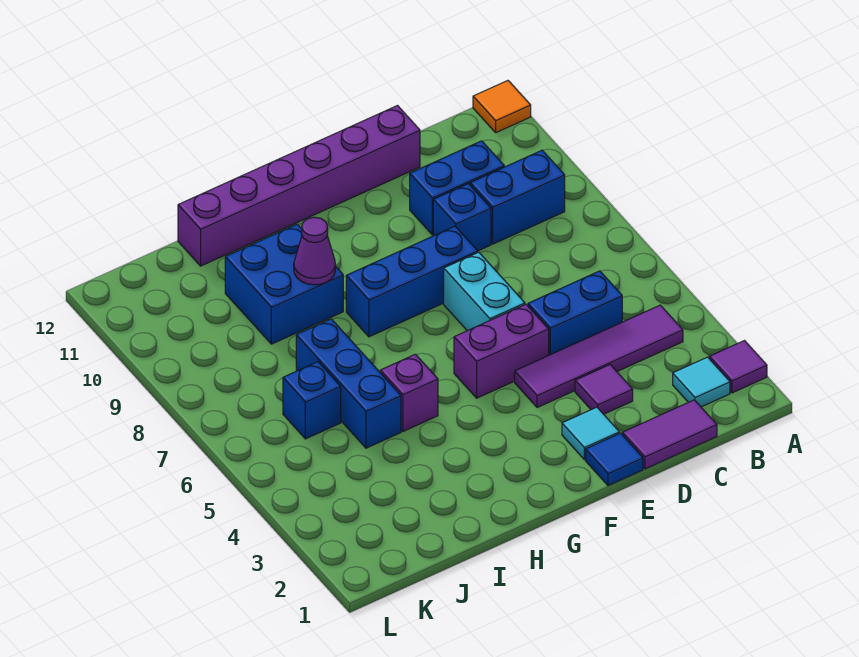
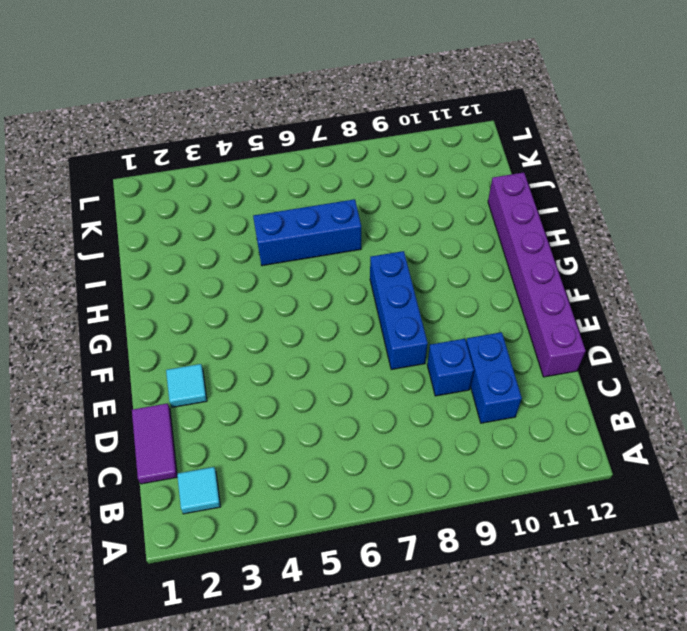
none -> purple tile A2 level 1
none -> orange tile A12 level 1
none -> purple tile B4:E4 level 1

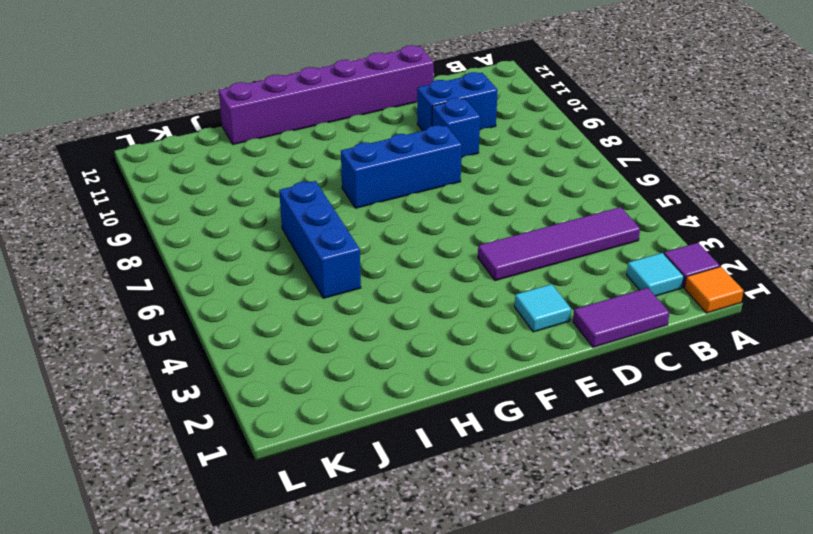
orange tile A1 level 1 -> orange tile A12 level 1
none -> blue brick B9:C9 level 1
none -> blue brick C5:D5 level 1
none -> purple tile D3 level 1

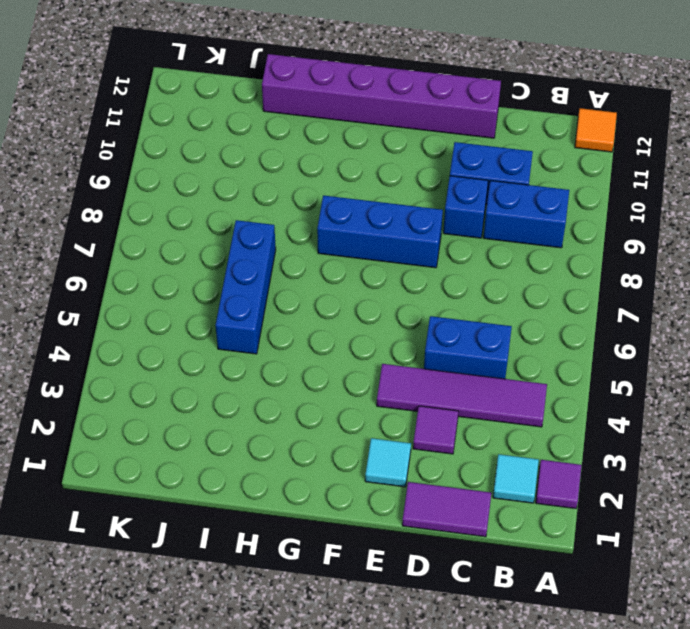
none -> blue tile E1 level 1
none -> purple brick E5:F5 level 1
none -> cyan brick E6:E7 level 1

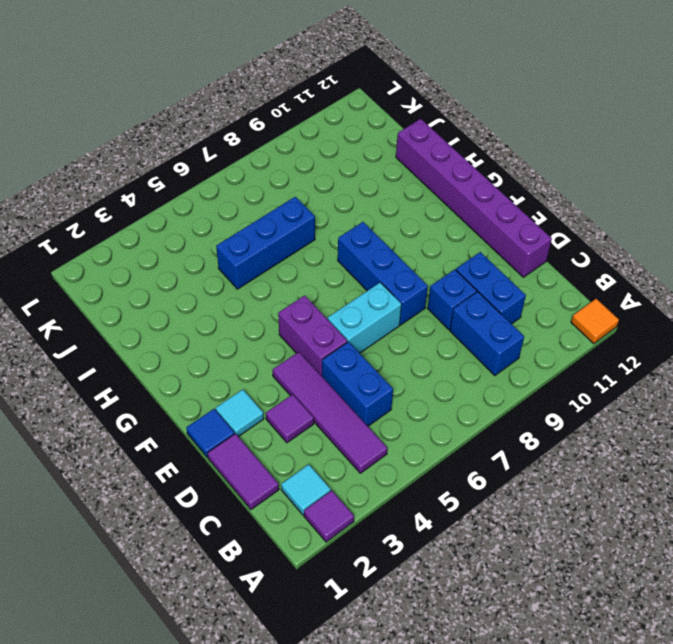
none -> purple brick H5 level 1
none -> blue brick H9:I10 level 1
none -> blue brick J6 level 1

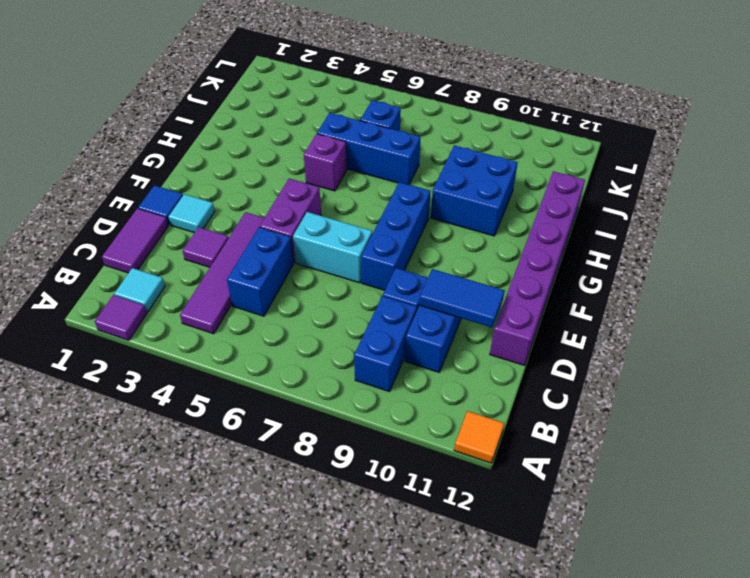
blue tile D10:D11 level 2 -> none
none -> purple cone H9 level 2

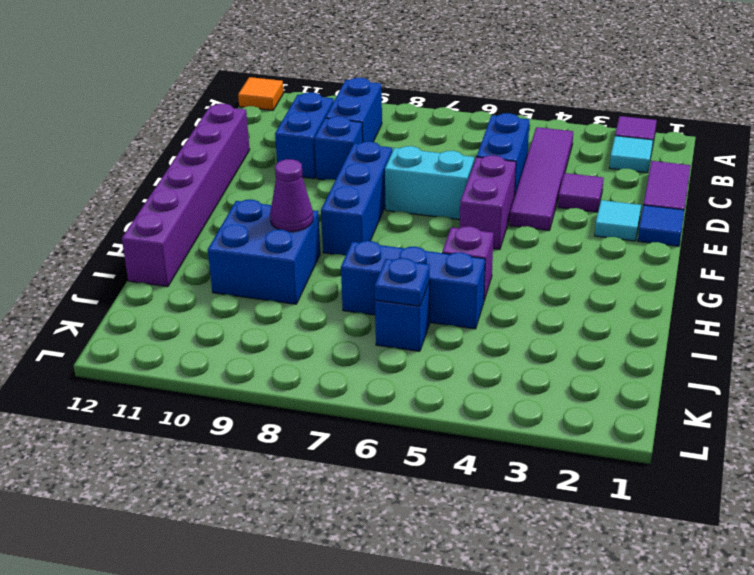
blue plate J6 level 2 -> none

